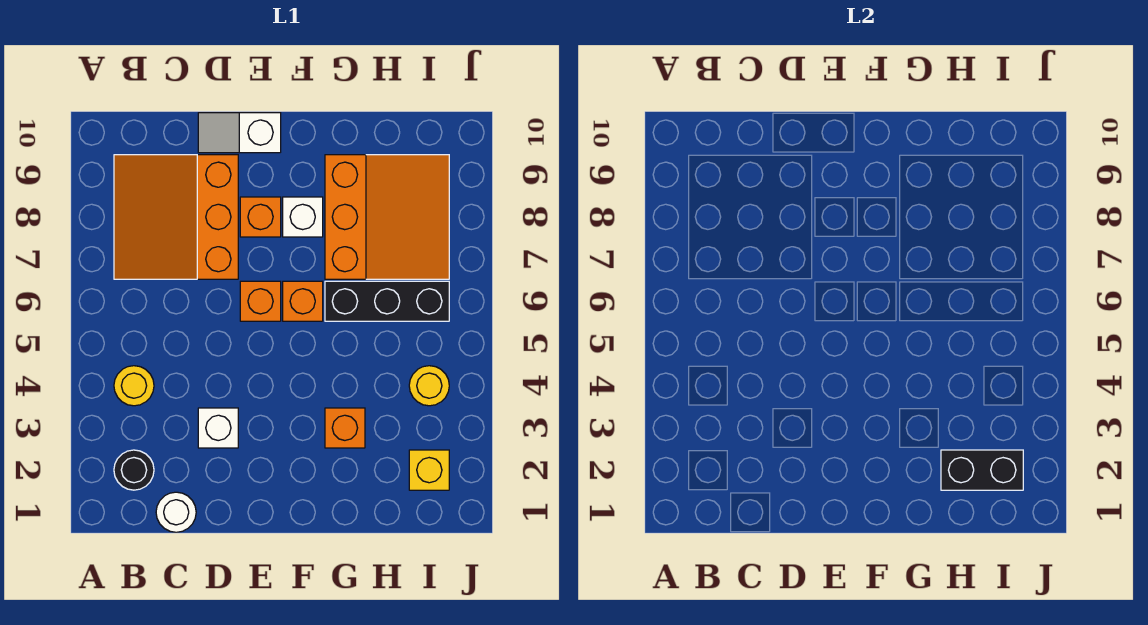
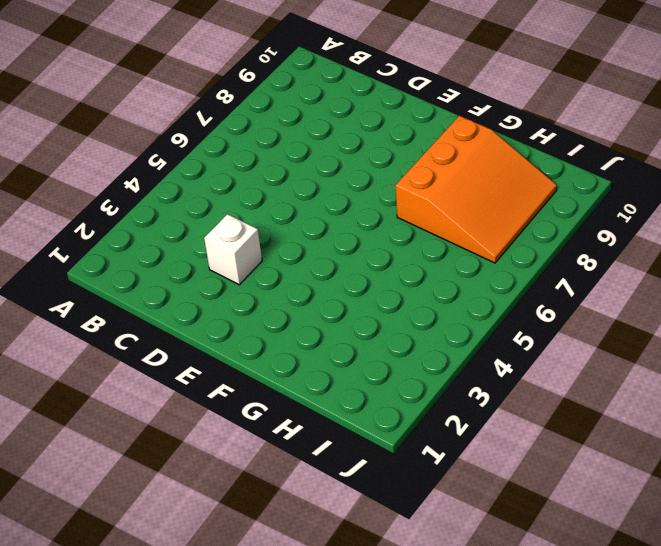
none -> black round brick B2 level 1
none -> yellow round brick B4 level 1
none -> orange slope B7:D9 level 1 top D

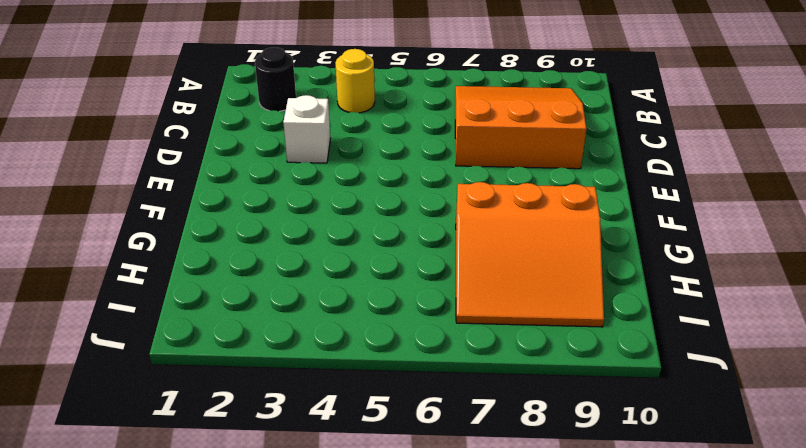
none -> white round brick C1 level 1
none -> white slope D10:E10 level 1 top E
none -> orange brick E6 level 1

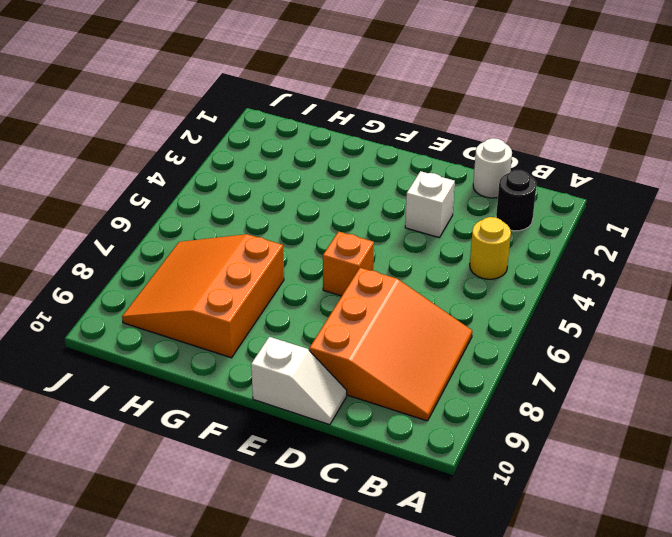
none -> orange brick E8 level 1
none -> orange brick F6 level 1
none -> white brick F8 level 1

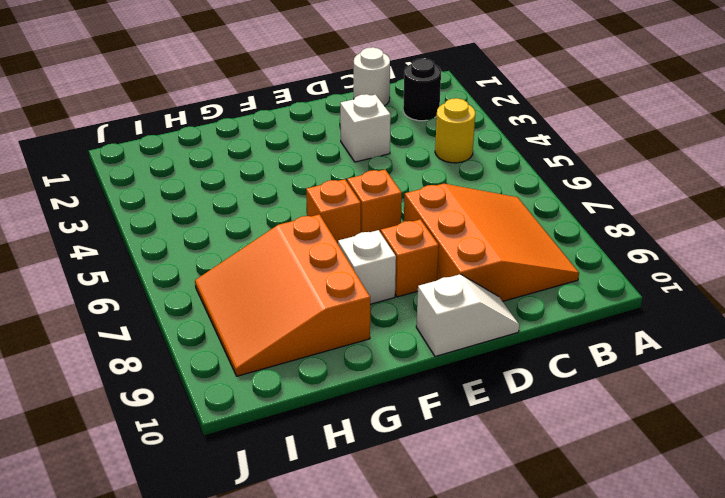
none -> orange brick G3 level 1
none -> black brick G6:I6 level 1
none -> yellow brick I2 level 1

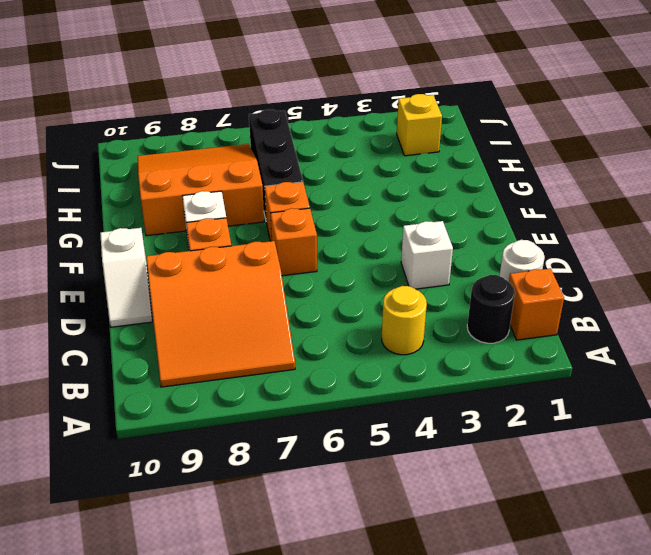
orange brick B1 level 1 -> orange brick G3 level 1
none -> yellow round brick I4 level 1
none -> black brick H2:I2 level 2

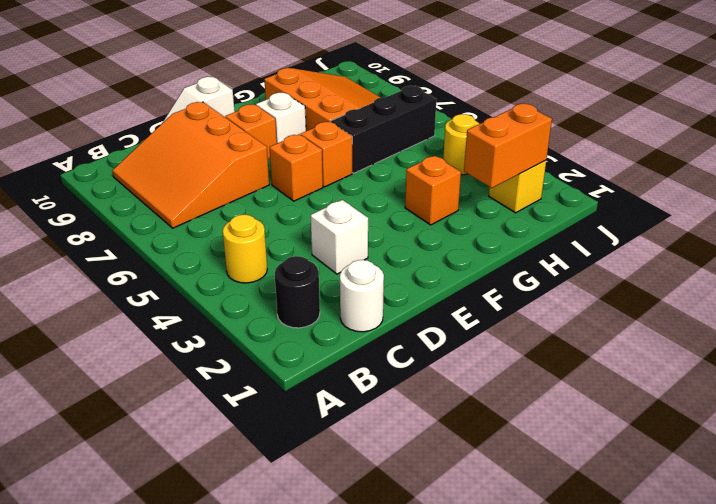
orange brick H2:I2 level 2 -> black brick H2:I2 level 2

